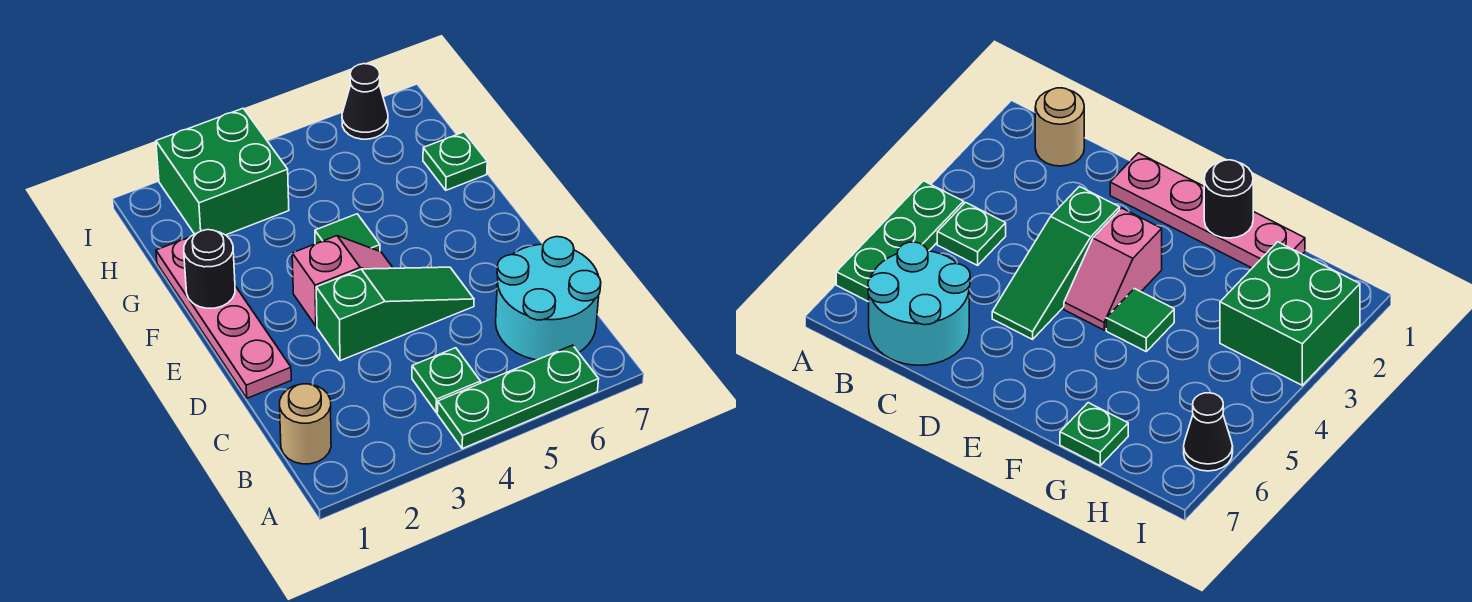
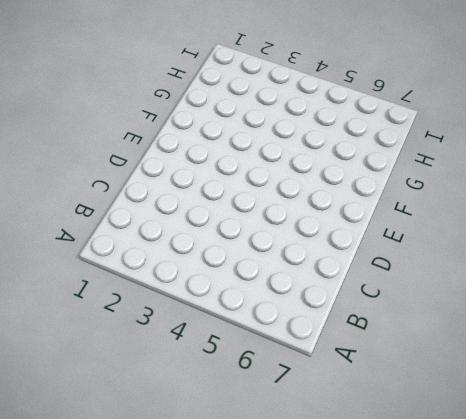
none -> green plate A4:A6 level 1
none -> tan round brick B1 level 1
none -> green plate B4 level 1

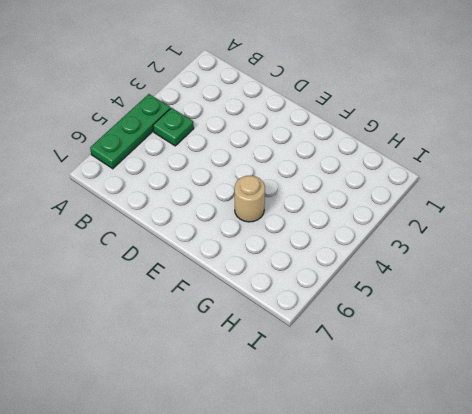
tan round brick F5 level 1 -> tan round brick B1 level 1
none -> cyan round brick B6:C7 level 1
none -> pink plate D1:G1 level 1
none -> green slope D3:D5 level 1 top 3

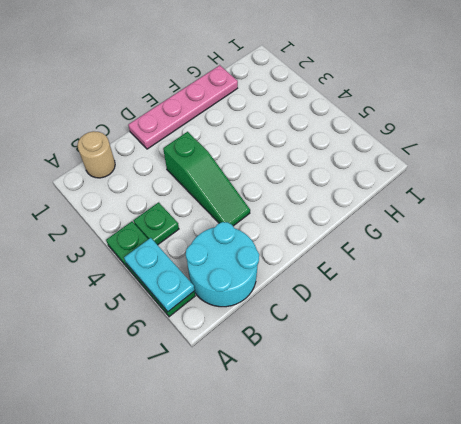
cyan plate A5:A6 level 2 -> none
none -> pink slope E3:E4 level 1 top 3
none -> green tile F4 level 1
none -> green plate G7 level 1

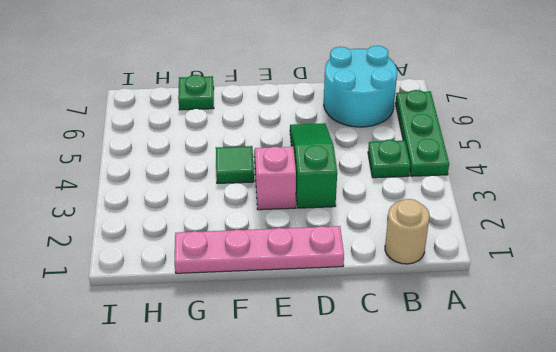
none -> green brick H2:I3 level 1
none -> black cone I6 level 1
none -> black round brick F1 level 2

